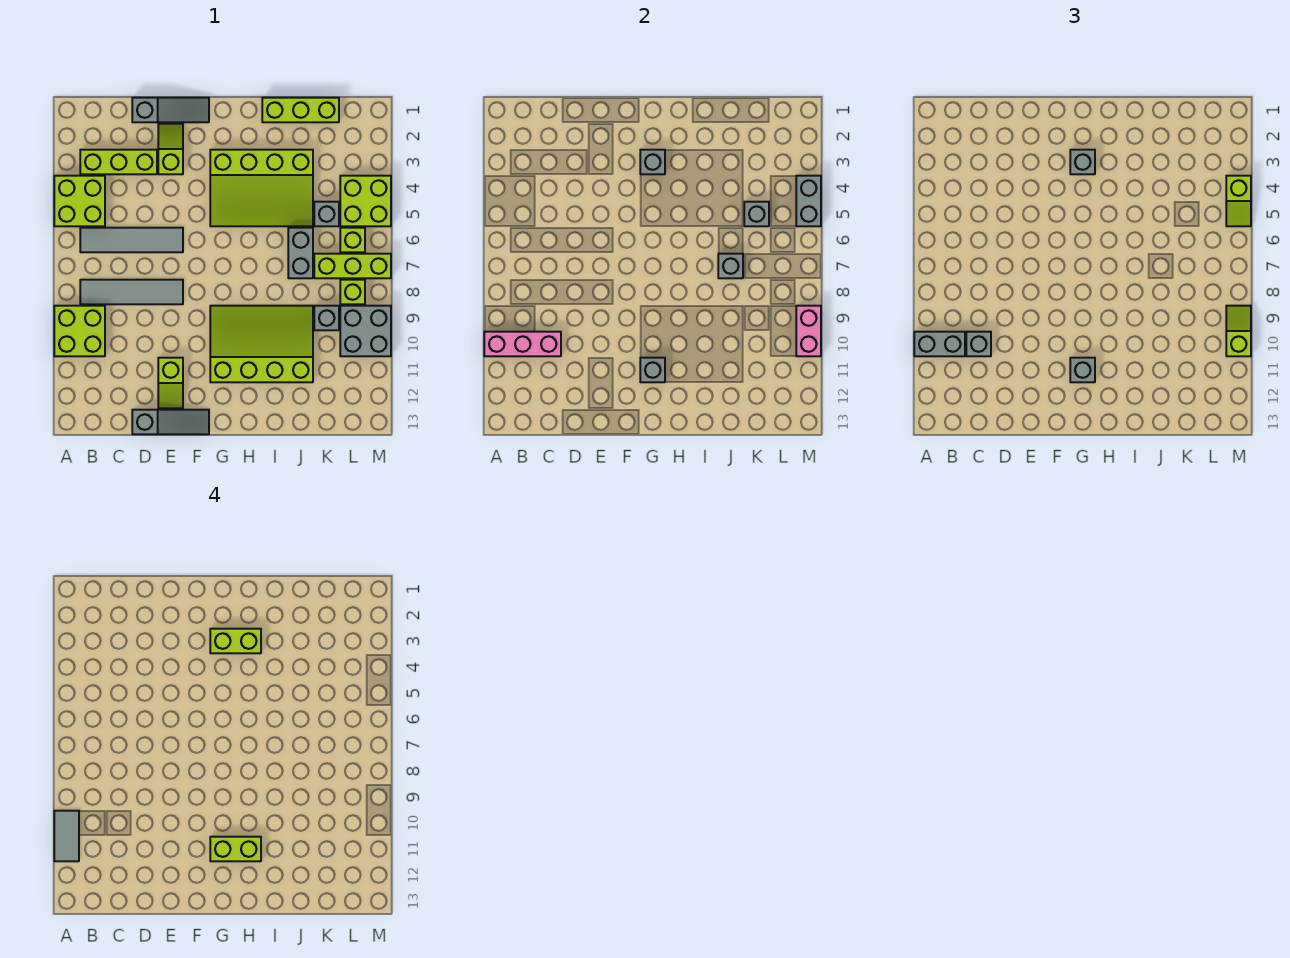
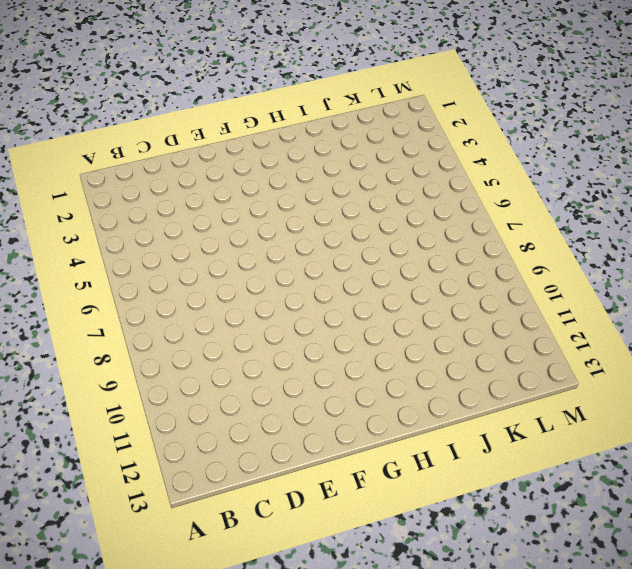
none -> lime brick A4:B5 level 1
none -> lime brick A9:B10 level 1
none -> lime brick B3:D3 level 1
none -> grey tile B6:E6 level 1

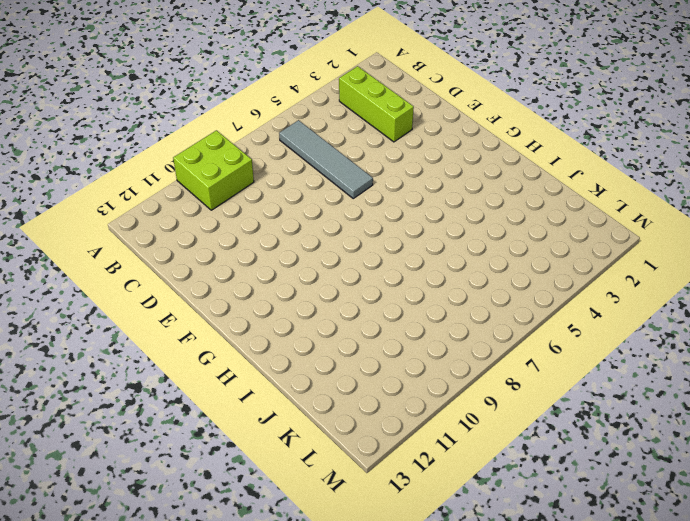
none -> lime brick A4:B5 level 1
none -> grey tile B8:E8 level 1
none -> grey slope D1:F1 level 1 top D
none -> grey slope D13:F13 level 1 top D

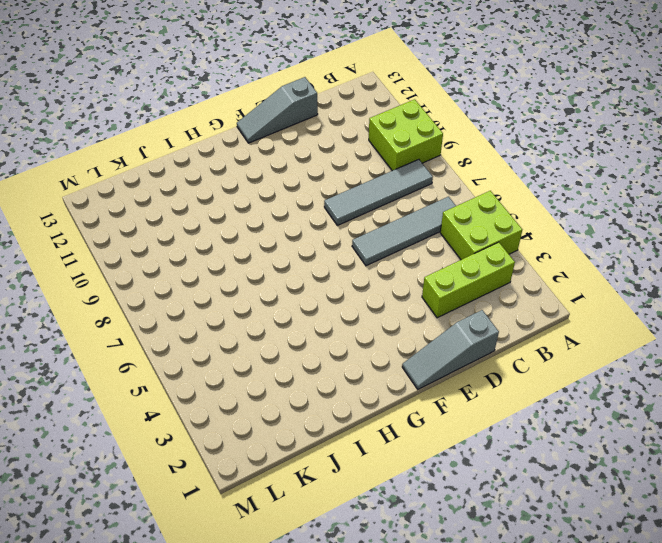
none -> lime slope E2:E3 level 1 top 3
none -> lime slope E11:E12 level 1 top 11
none -> lime slope G3:J5 level 1 top 3
none -> lime slope G9:J11 level 1 top 11

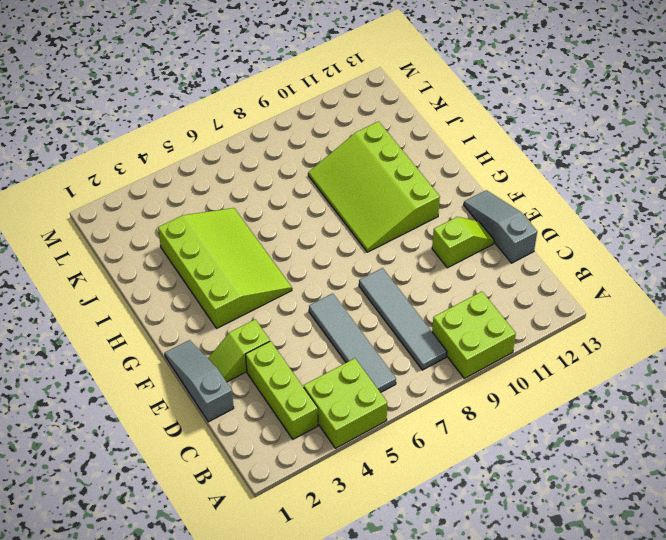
none -> lime brick I1:K1 level 1
none -> grey brick J6:J7 level 1
none -> grey brick K5 level 1
none -> lime brick K7:M7 level 1

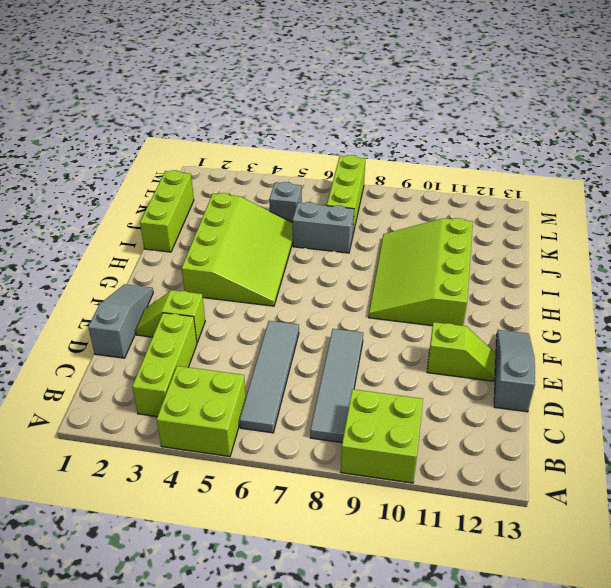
none -> grey brick K9 level 1
none -> lime brick L4:M5 level 1
none -> lime brick L6 level 1
none -> lime brick L8 level 1

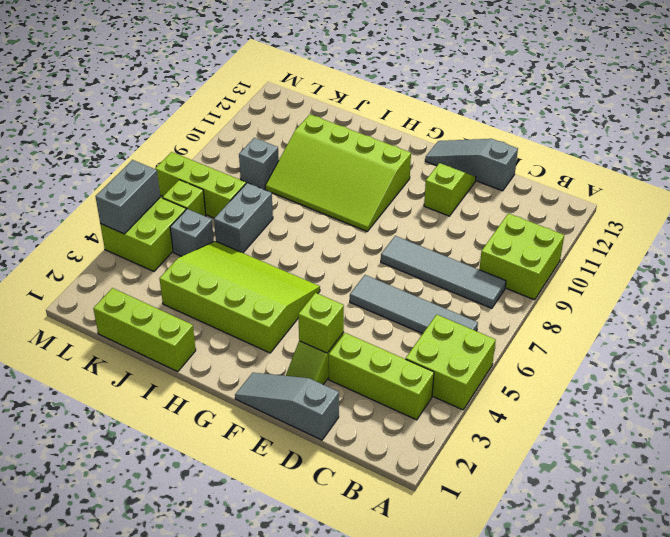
lime brick E3 level 2 -> lime brick L8 level 1
none -> grey brick L9:M10 level 1
none -> pink brick A10:C10 level 2
none -> grey brick G3 level 2
none -> grey brick G11 level 2

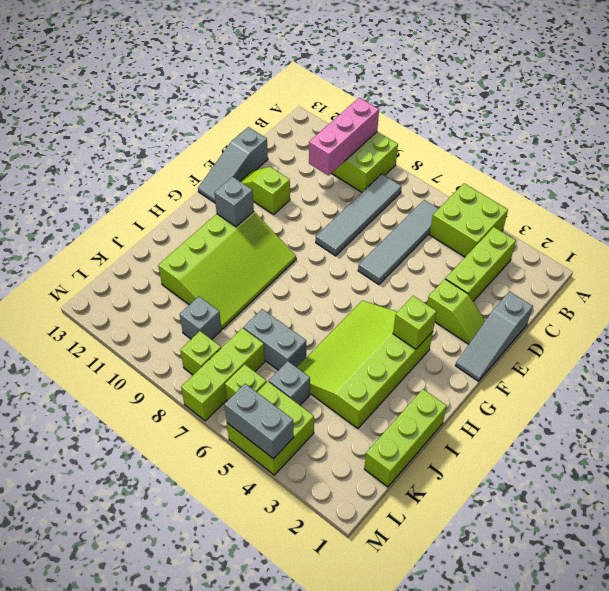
lime brick G3 level 2 -> grey brick G3 level 2
none -> grey brick L9:M10 level 1
none -> grey brick J7 level 2
none -> grey brick K5 level 2
none -> pink brick M9:M10 level 2

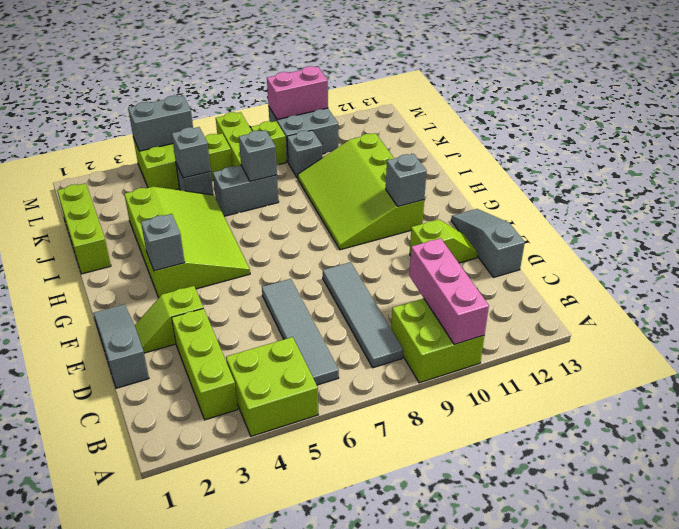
none -> grey brick A10:B10 level 3
none -> grey brick C10 level 3
none -> grey brick G3 level 3
none -> grey brick G11 level 3

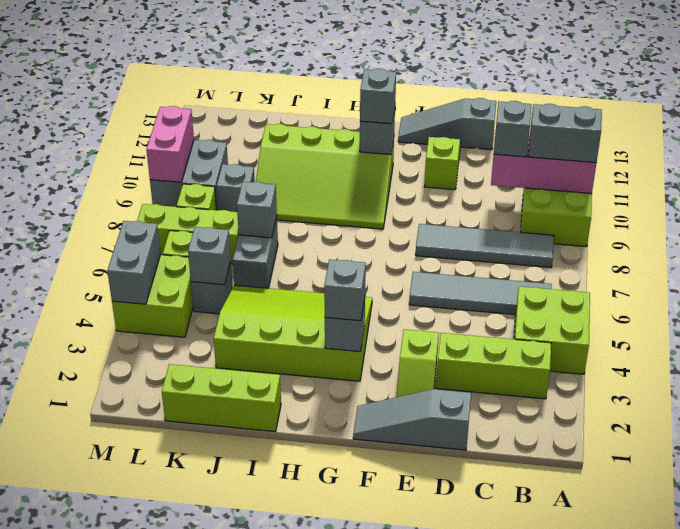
none -> lime slope M4:M5 level 3 top 4
none -> lime slope M9:M10 level 3 top 10
none -> grey tile A10:A11 level 4
none -> lime brick G3:H3 level 4

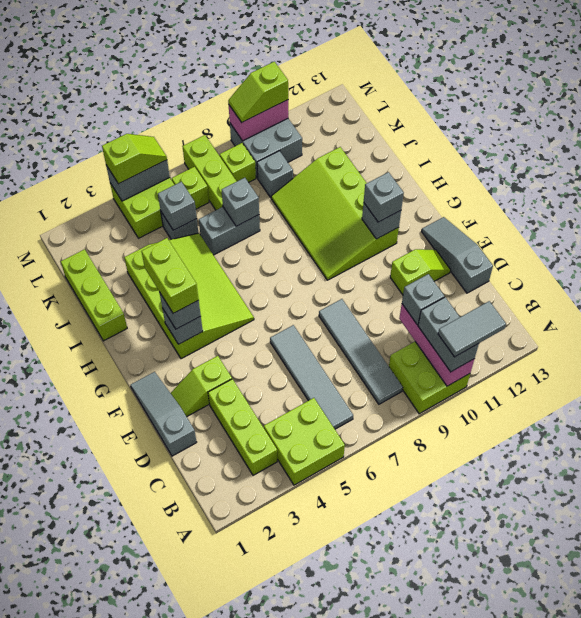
none -> lime brick G11:H11 level 4

